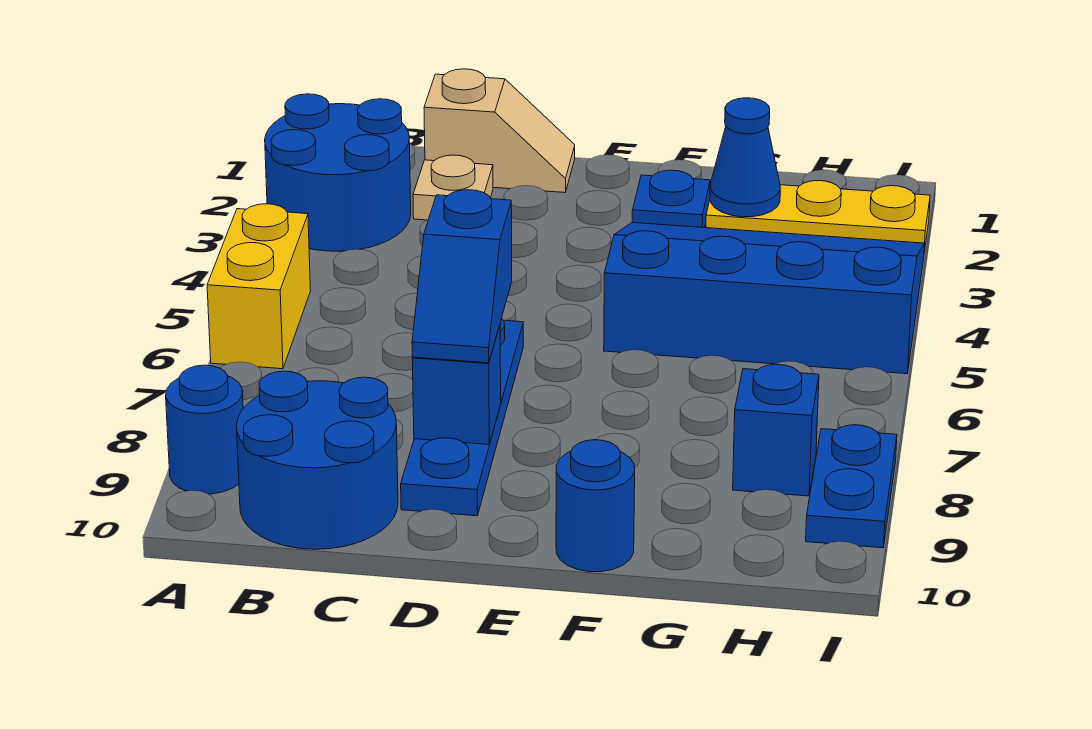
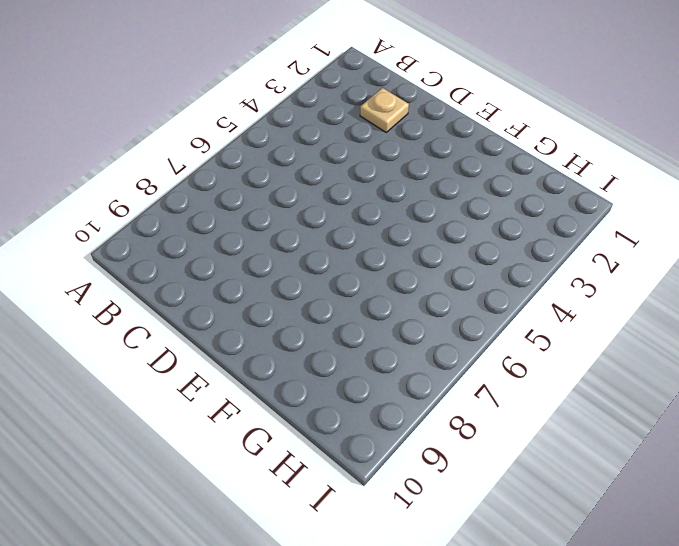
none -> blue round brick A2:B3 level 1
none -> yellow brick A5:A6 level 1
none -> blue round brick A9 level 1

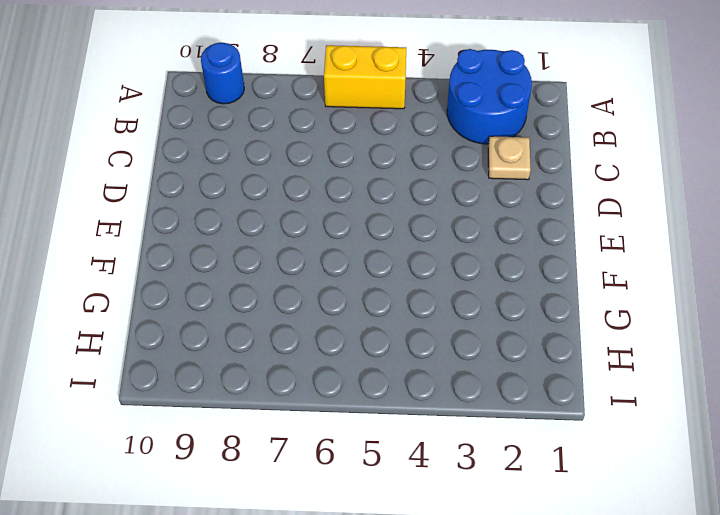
none -> blue round brick B9:C10 level 1
none -> tan slope C1:D1 level 1 top C
none -> blue plate D6:D9 level 1

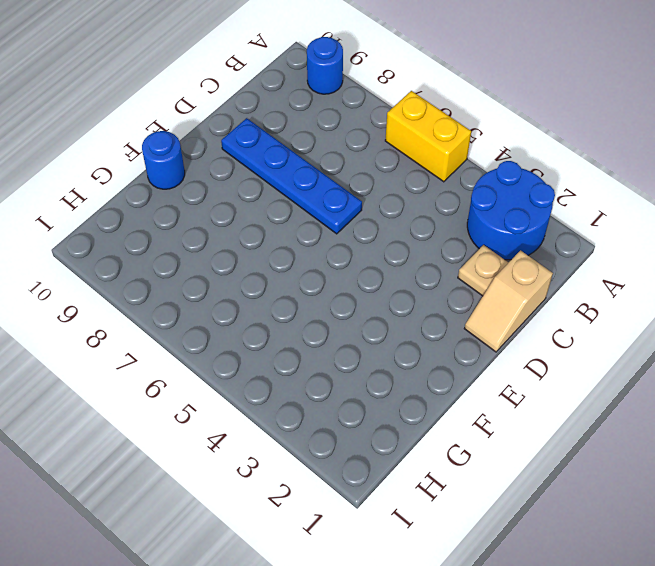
none -> blue round brick B9:C10 level 1
none -> blue plate F2 level 1
none -> blue slope F3:I5 level 1 top 5

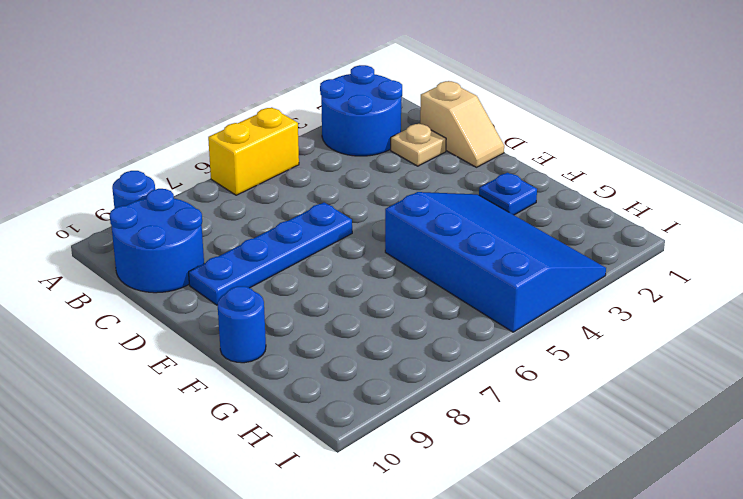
none -> yellow plate G2:I2 level 1
none -> blue brick H8 level 1
none -> blue plate I8:I9 level 1

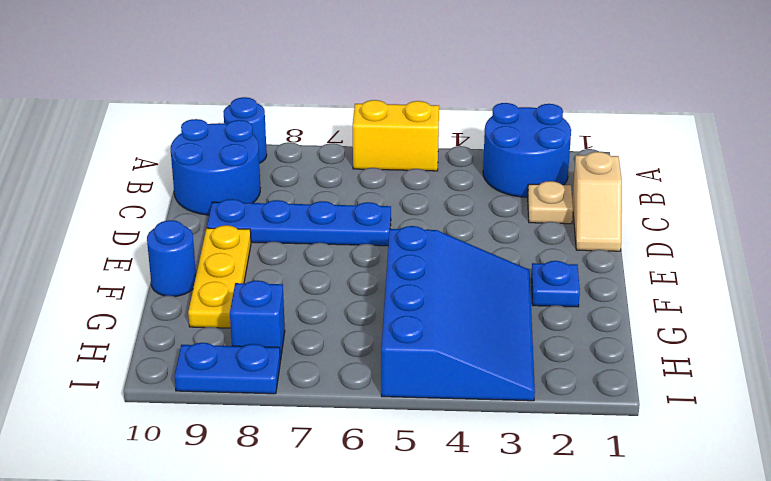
yellow plate E9:G9 level 1 -> yellow plate G2:I2 level 1
none -> blue brick D8 level 2
none -> blue cone G2 level 2
none -> blue slope D7:D8 level 3 top 7

